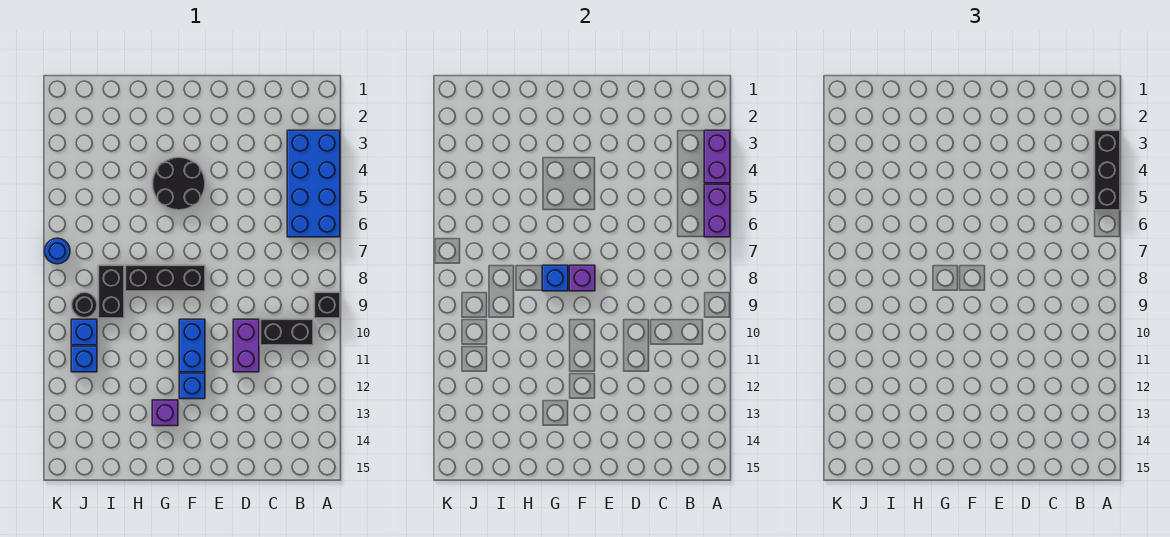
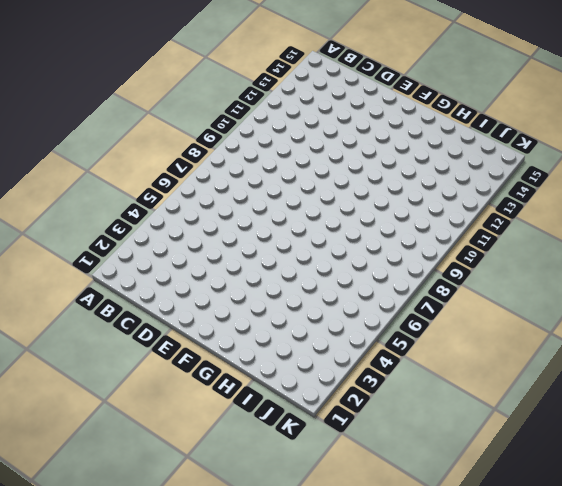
none -> blue brick A3:B6 level 1
none -> black brick A9 level 1
none -> black brick B10:C10 level 1

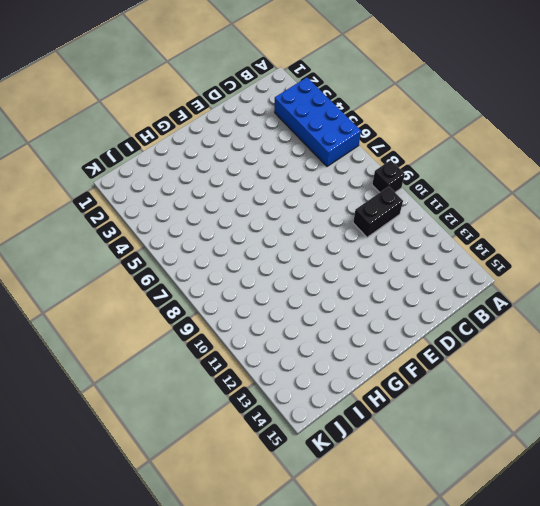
none -> purple brick D10:D11 level 1
none -> black round brick F4:G5 level 1
none -> black brick F8:H8 level 1

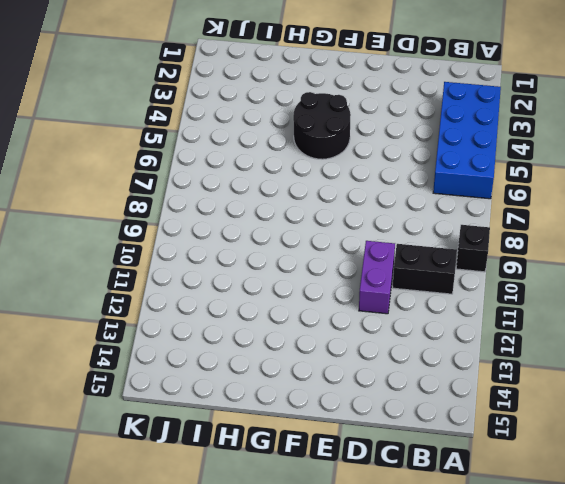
none -> black brick F8:H8 level 1
none -> blue brick F10:F11 level 1
none -> blue brick F12 level 1

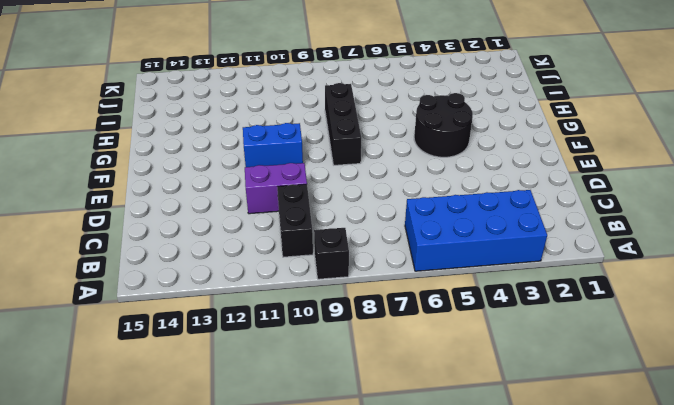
none -> blue brick F12 level 1
none -> purple brick G13 level 1
none -> black brick I8:I9 level 1

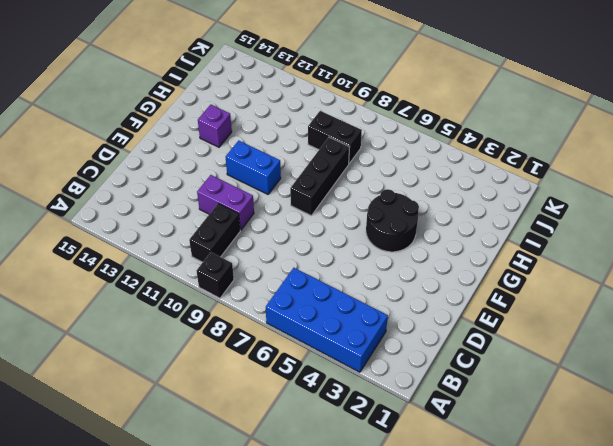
none -> blue brick F12 level 1
none -> black round brick J9 level 1
none -> blue brick J10 level 1

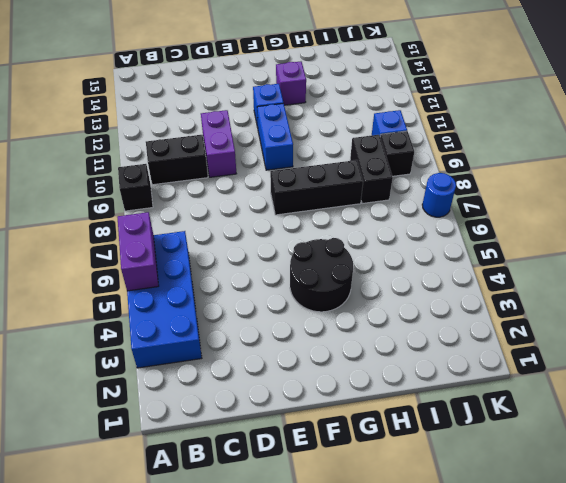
black brick J9 level 1 -> black round brick J9 level 1
none -> blue brick J11 level 1
none -> purple brick A3:A4 level 2
none -> purple brick F8 level 2

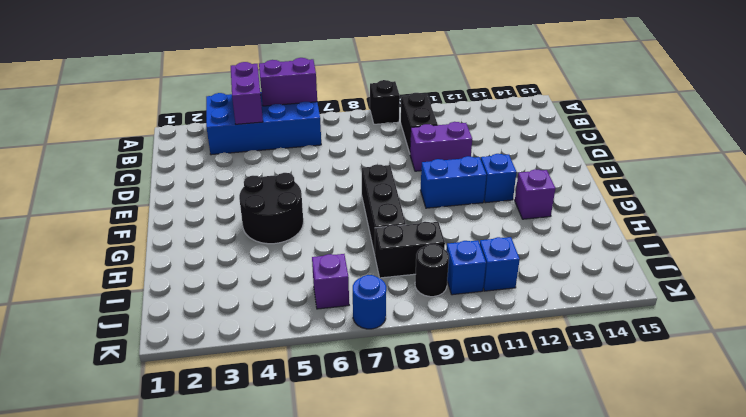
purple brick A4:B4 level 2 -> purple brick A3:A4 level 2
purple brick J6 level 1 -> purple brick F8 level 2
none -> blue brick G8 level 2
none -> black brick A3:A5 level 3

